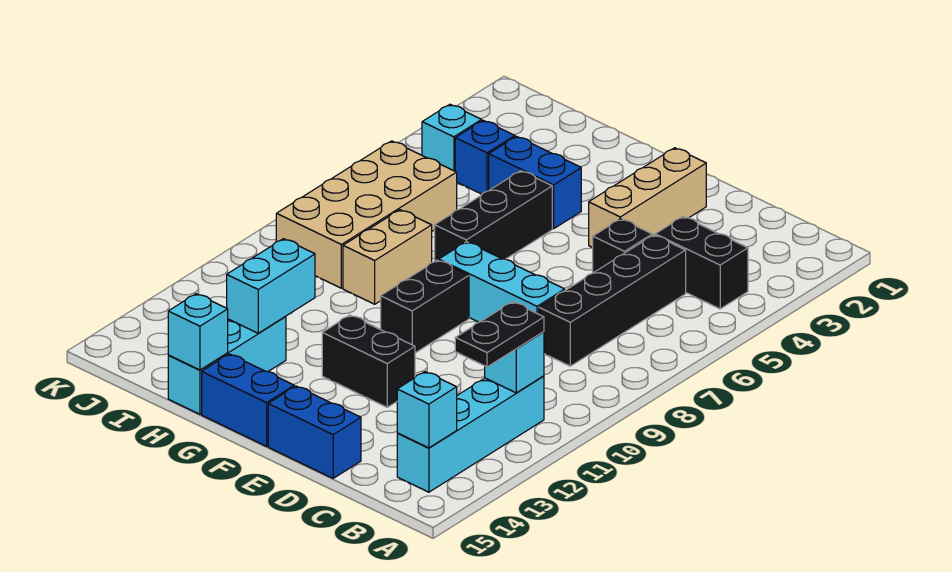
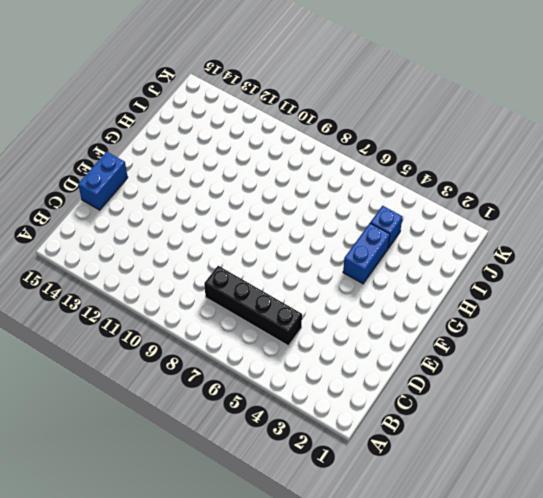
none -> black brick B4:C4 level 1
none -> cyan brick B11:B14 level 1
none -> black brick D5 level 1

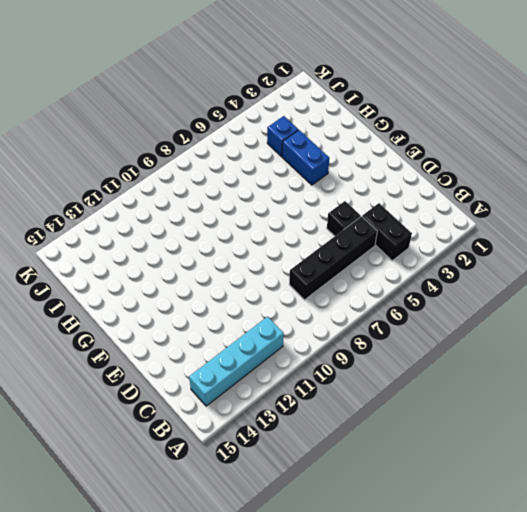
none -> cyan brick D8:F8 level 1
none -> blue brick D15:E15 level 1
none -> tan brick E2:E4 level 1

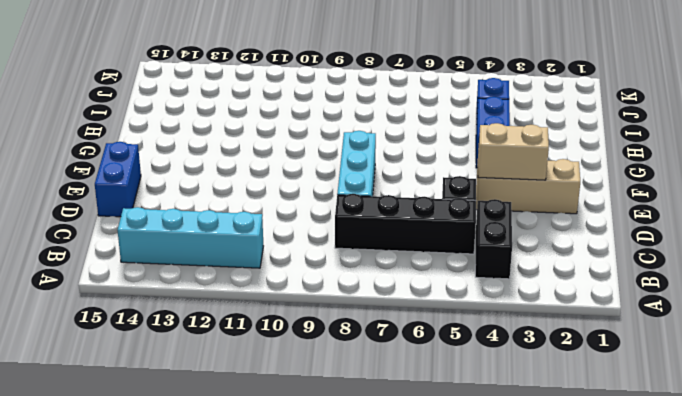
tan brick E3:E4 level 2 -> tan brick H8:H9 level 1
none -> black brick E12:F12 level 1
none -> black brick F9:F10 level 1
none -> blue brick F15:G15 level 1

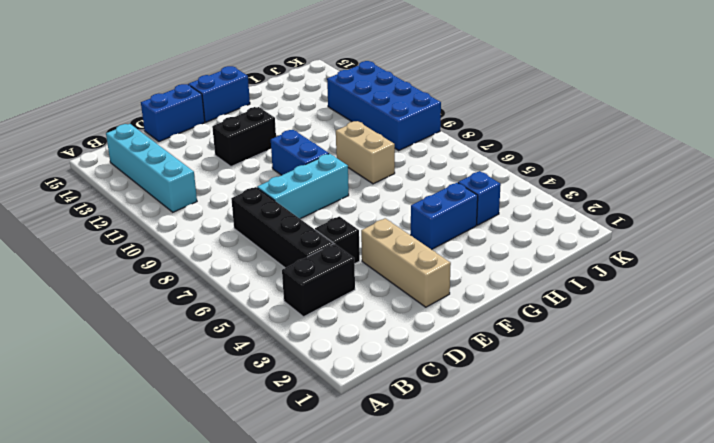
blue brick F9:F10 level 1 -> black brick F9:F10 level 1
blue brick J9:K12 level 1 -> tan brick I6:J9 level 1
none -> black brick G5:G7 level 1
none -> cyan brick H13:H15 level 1
none -> cyan brick J4 level 1

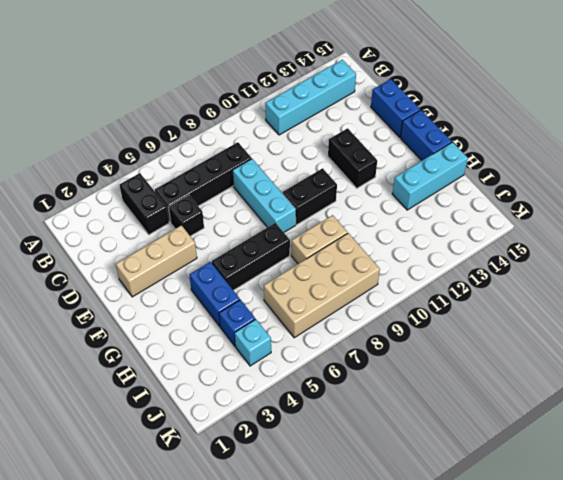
none -> cyan brick B11 level 2
none -> cyan brick B14 level 2
none -> cyan brick H12:H13 level 2

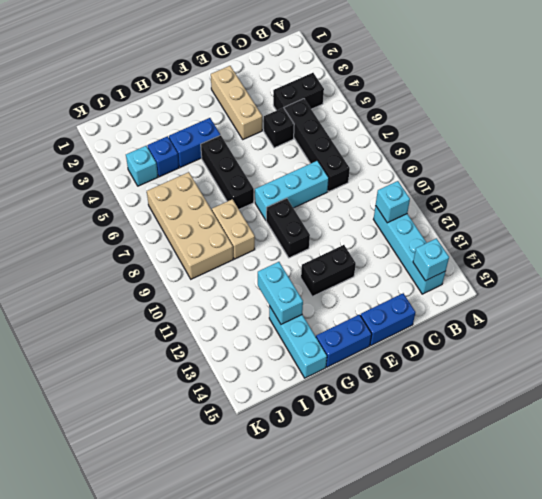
none -> cyan brick H15 level 2
none -> black plate B11:B12 level 3

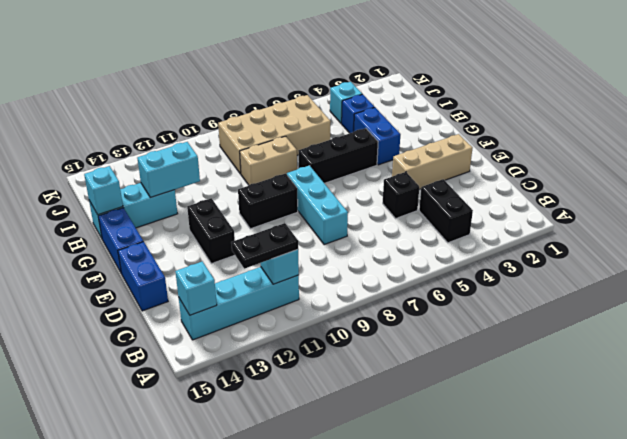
none -> black brick C5:C8 level 1

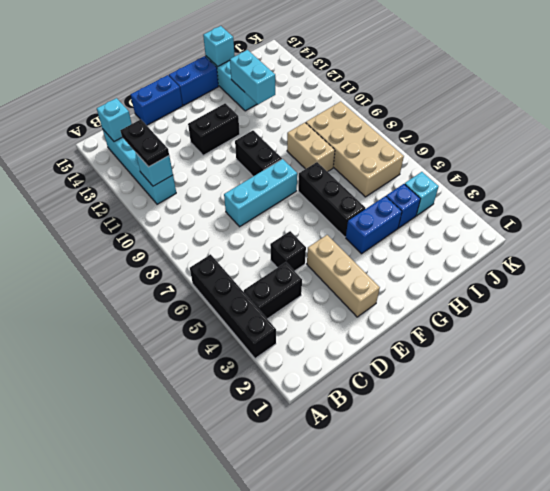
black brick A3:A6 level 1 -> black brick C5:C8 level 1

